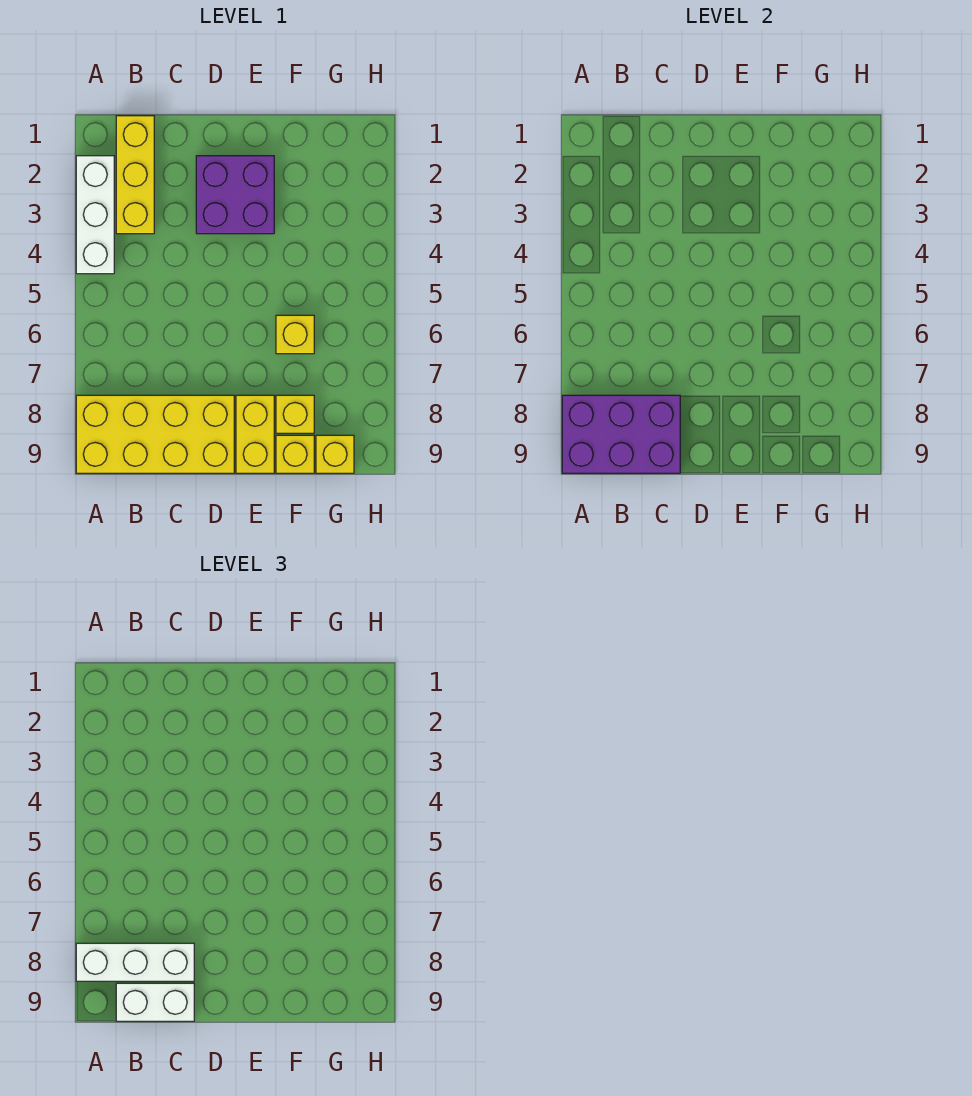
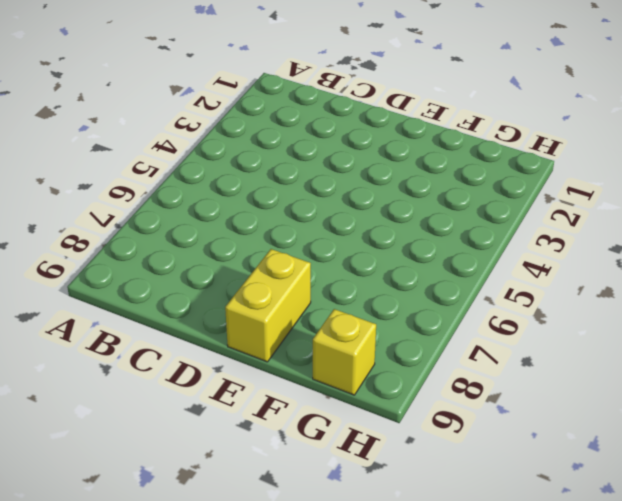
none -> white brick A2:A4 level 1
none -> yellow brick A8:D9 level 1
none -> yellow brick B1:B3 level 1

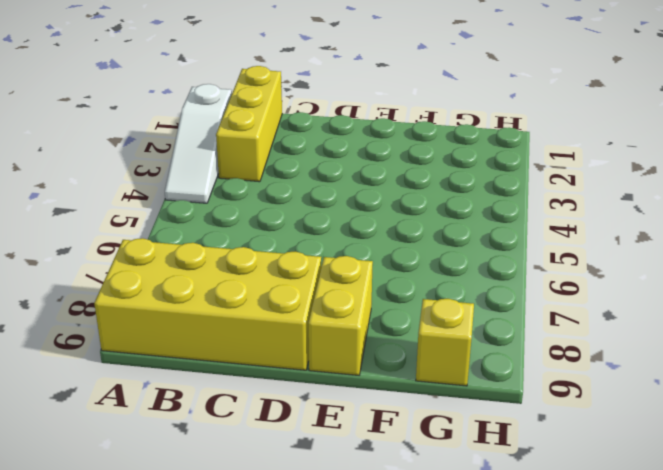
white slope A2:A4 level 1 top 2 -> white brick A2:A4 level 1
none -> purple brick D2:E3 level 1
none -> yellow brick F6 level 1
none -> yellow brick F8 level 1

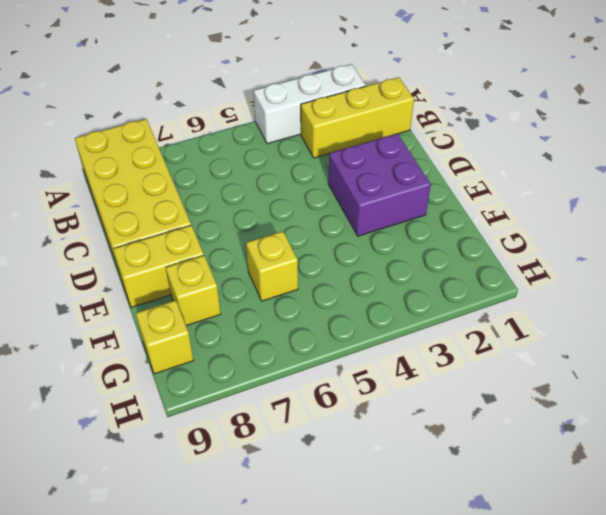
none -> yellow brick F9 level 1
none -> purple brick A8:C9 level 2
none -> white brick A8:C8 level 3

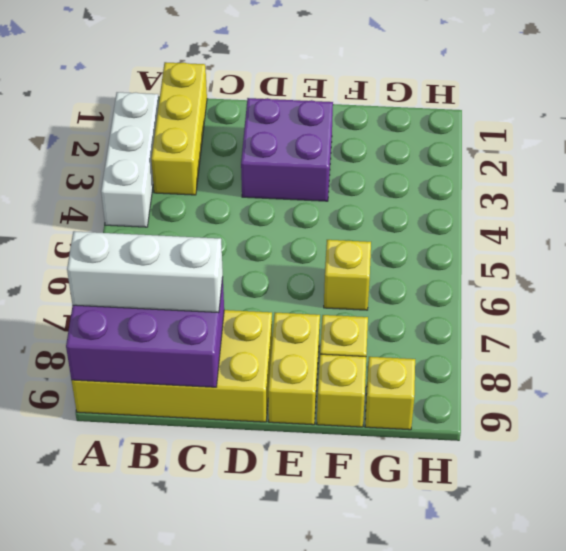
none -> white brick B9:C9 level 3

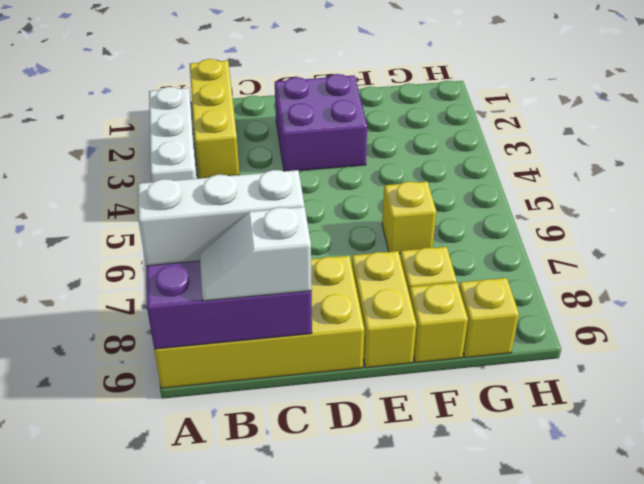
white slope B9:C9 level 3 top C -> white brick B9:C9 level 3

